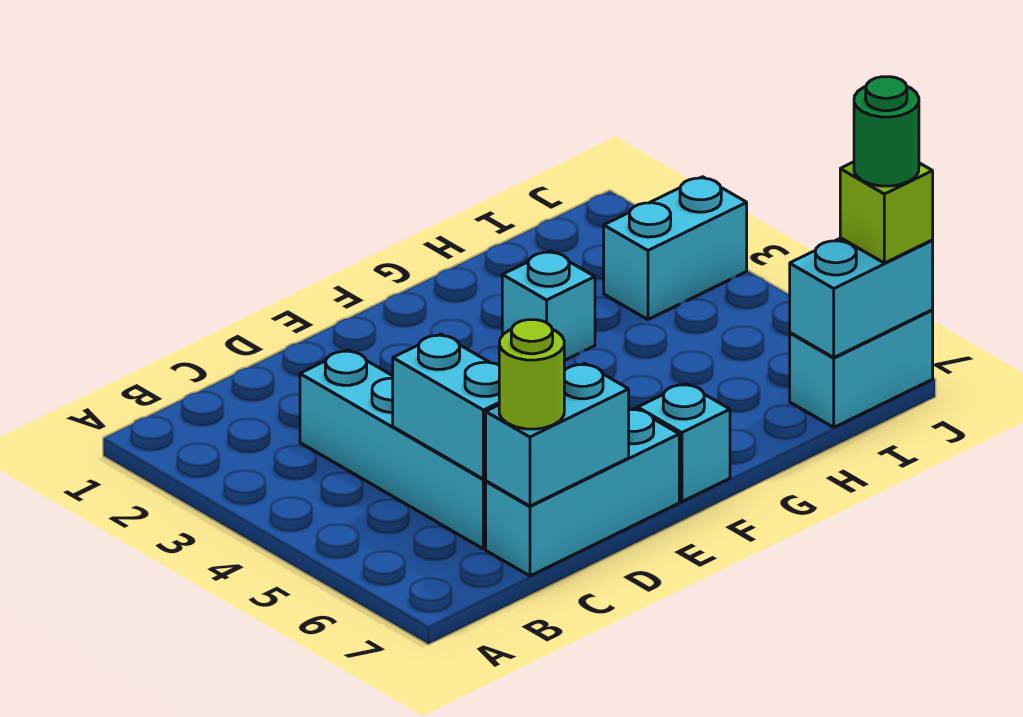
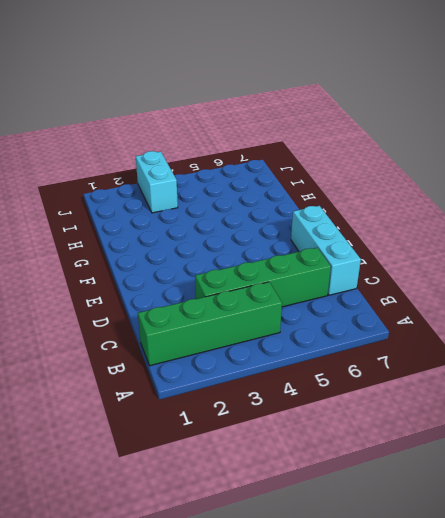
green brick B1:B4 level 1 -> none
green brick C3:C6 level 1 -> cyan brick C3:C6 level 1
none -> cyan brick F7 level 1
none -> cyan brick G3 level 1
none -> cyan brick I7:J7 level 1

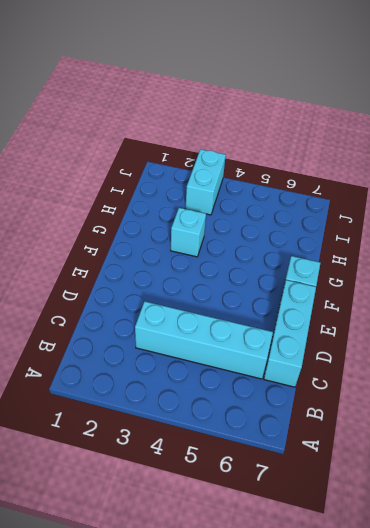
none -> cyan brick I7:J7 level 1
none -> cyan brick C5:C6 level 2
none -> cyan brick C7:D7 level 2

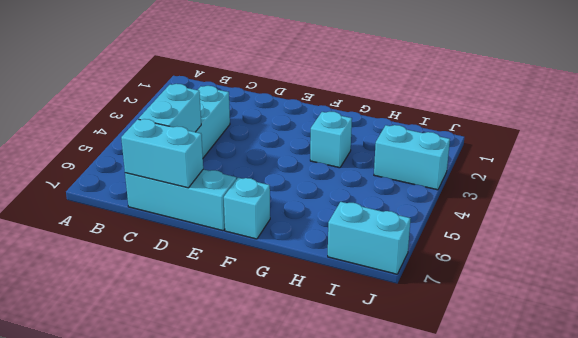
none -> cyan brick I7:J7 level 2
none -> lime round brick C7 level 3
none -> lime brick J7 level 3

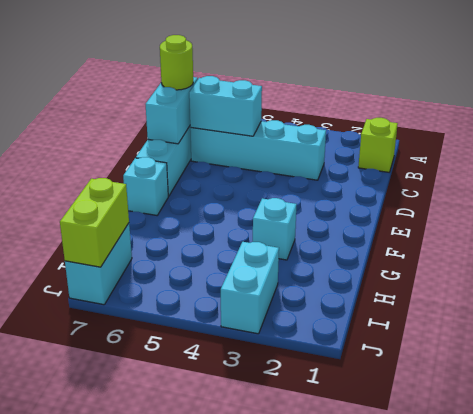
lime brick B1 level 1 -> lime brick J7 level 3
lime brick I7:J7 level 2 -> cyan brick I7:J7 level 2
none -> green round brick J7 level 4

